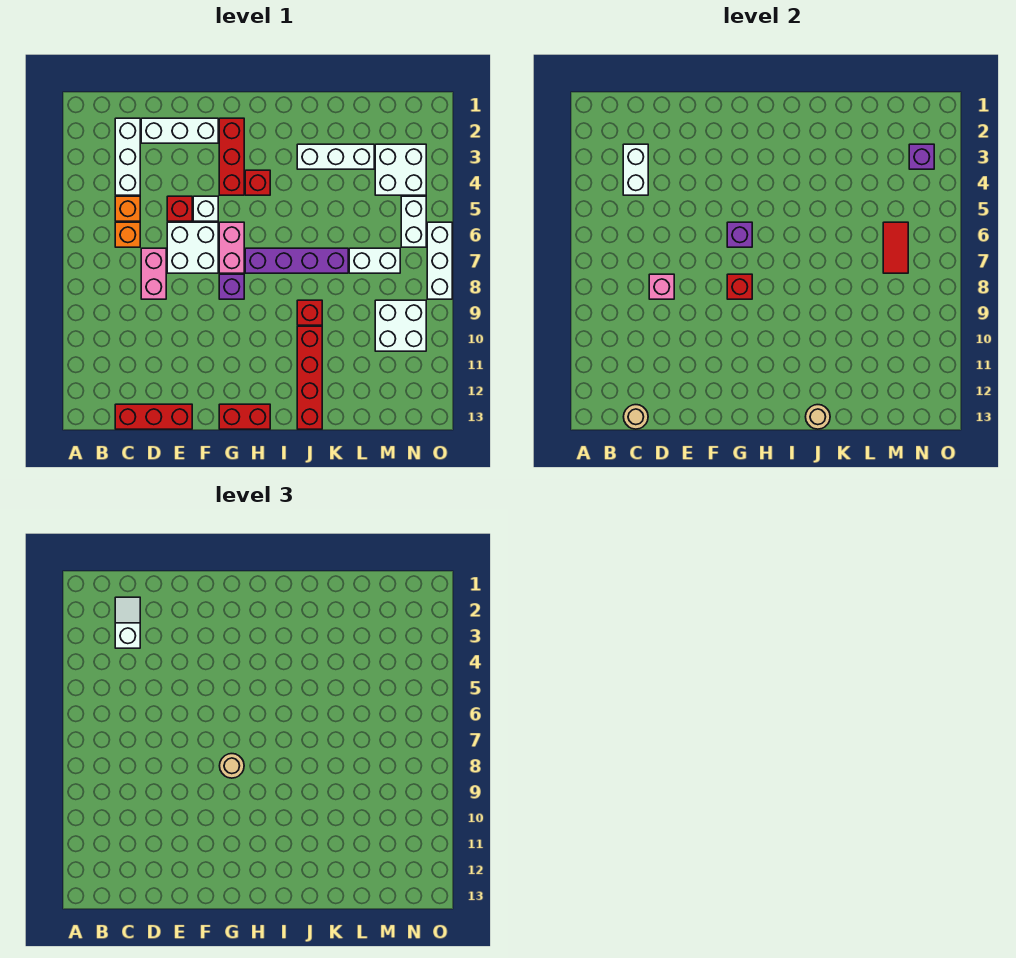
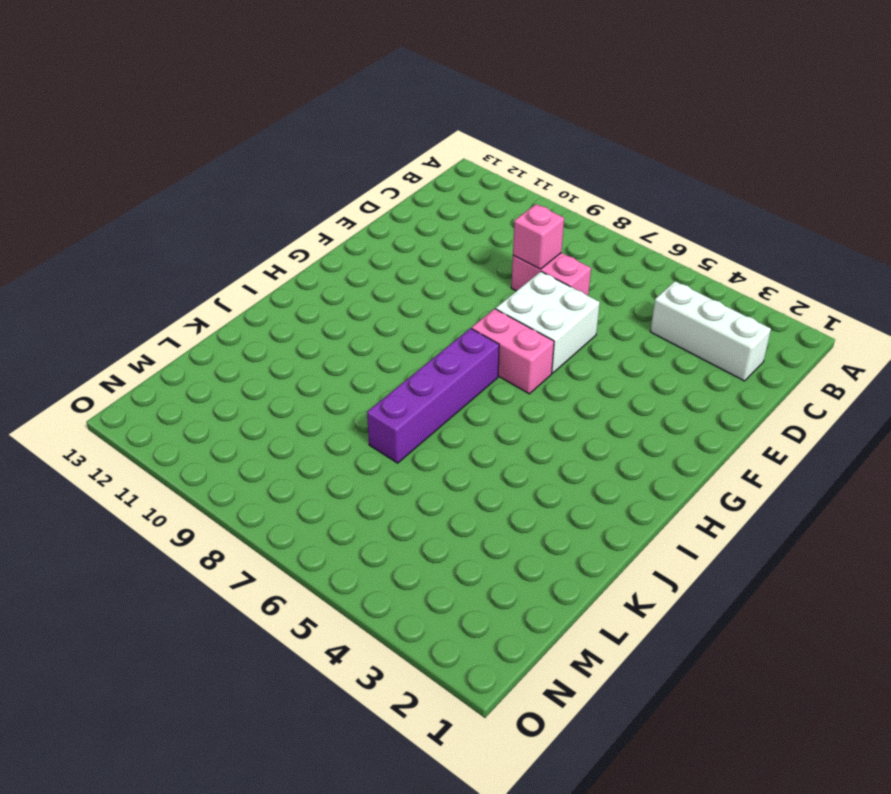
none -> orange brick C5 level 1
none -> orange brick C6 level 1
none -> red brick C13:E13 level 1
none -> white brick D2:F2 level 1

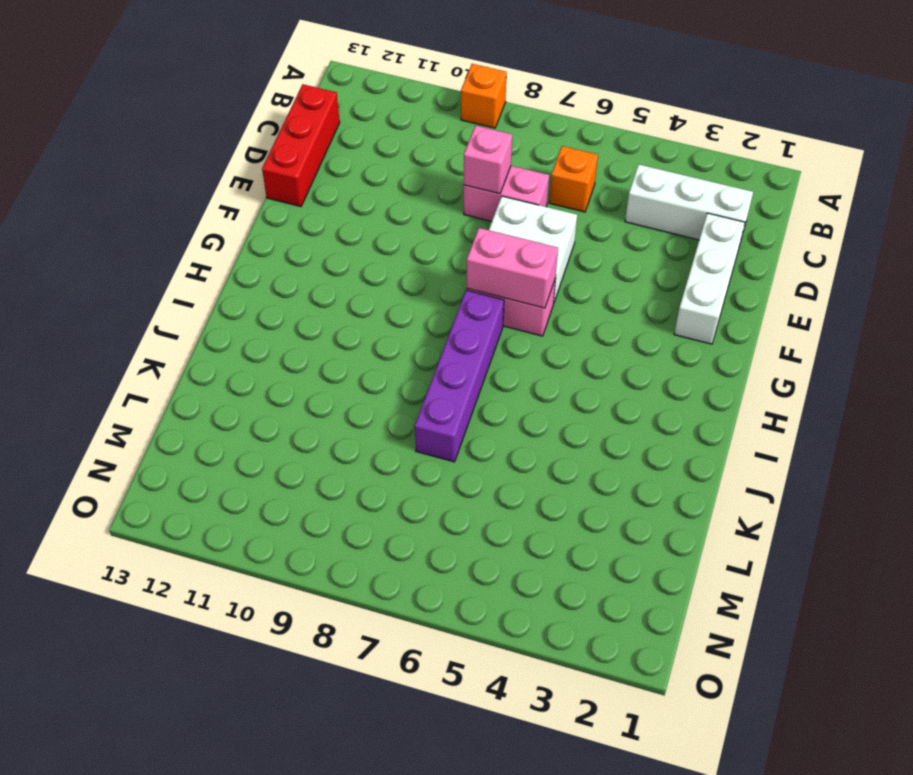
orange brick A9 level 1 -> orange brick C5 level 1
pink brick G6:G7 level 2 -> purple brick G6 level 2
none -> red brick E5 level 1
none -> white brick F5 level 1
none -> red brick G2:G4 level 1
none -> purple brick G8 level 1

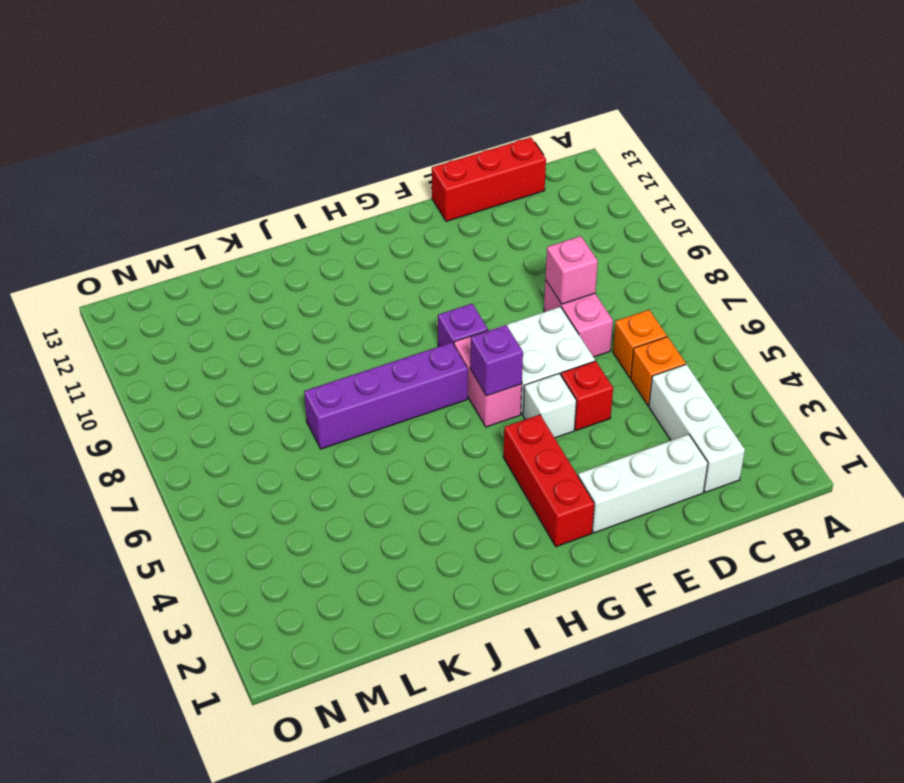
none -> red brick G13:H13 level 1
none -> red brick H4 level 1
none -> white brick J3:L3 level 1
none -> red brick J9 level 1

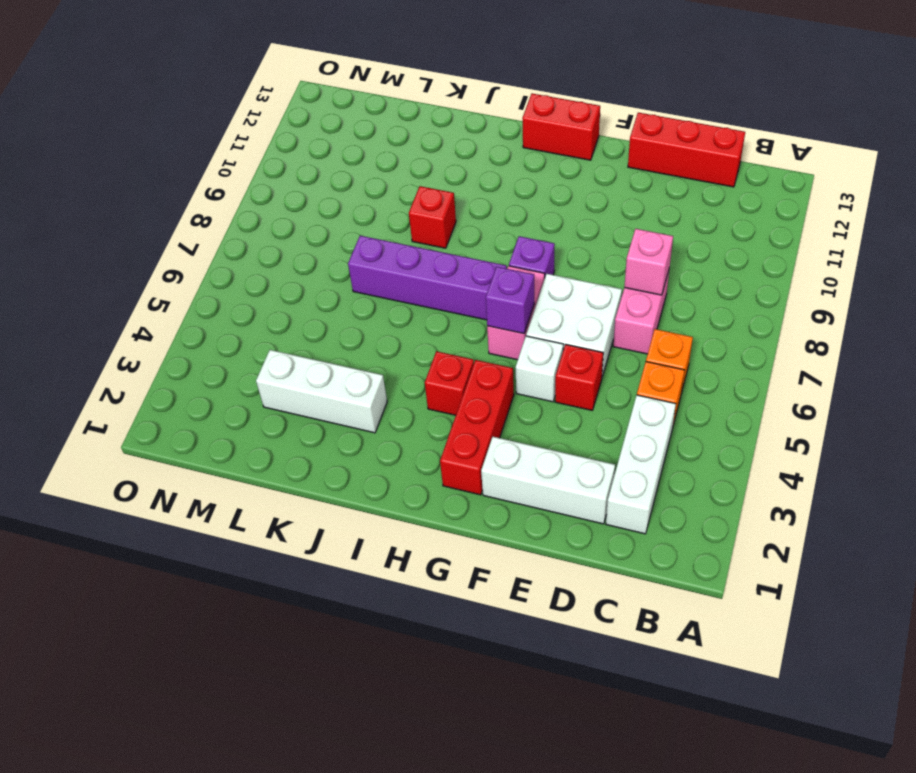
none -> red brick J10:J13 level 1
none -> white brick L7:M7 level 1
none -> white brick M3:N4 level 1
none -> white brick M9:N10 level 1

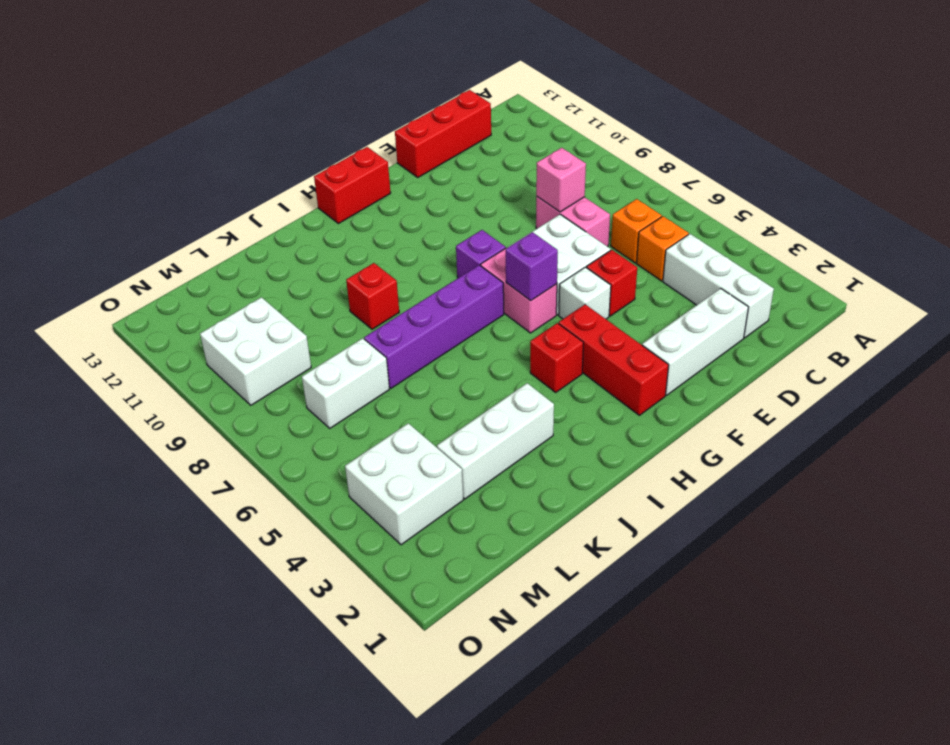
none -> red brick J10:J13 level 1
none -> white brick N5:N6 level 1
none -> white brick O6:O8 level 1
none -> white brick C3:C4 level 2

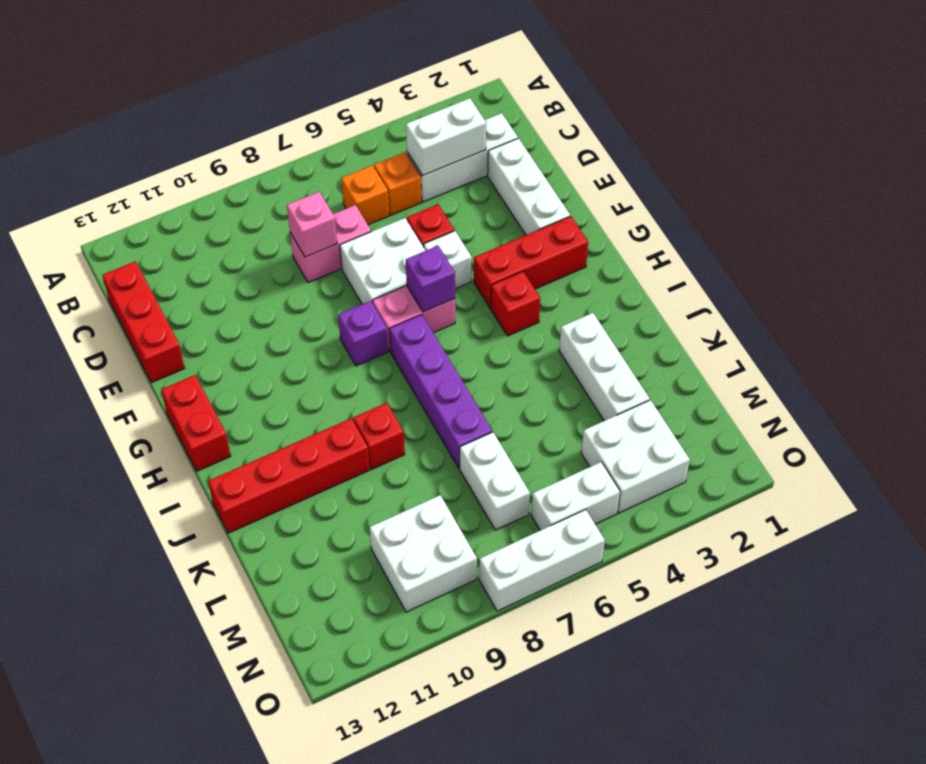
none -> tan round brick C13 level 2
none -> red brick G8 level 2
none -> tan round brick J13 level 2
none -> red tile M6:M7 level 2

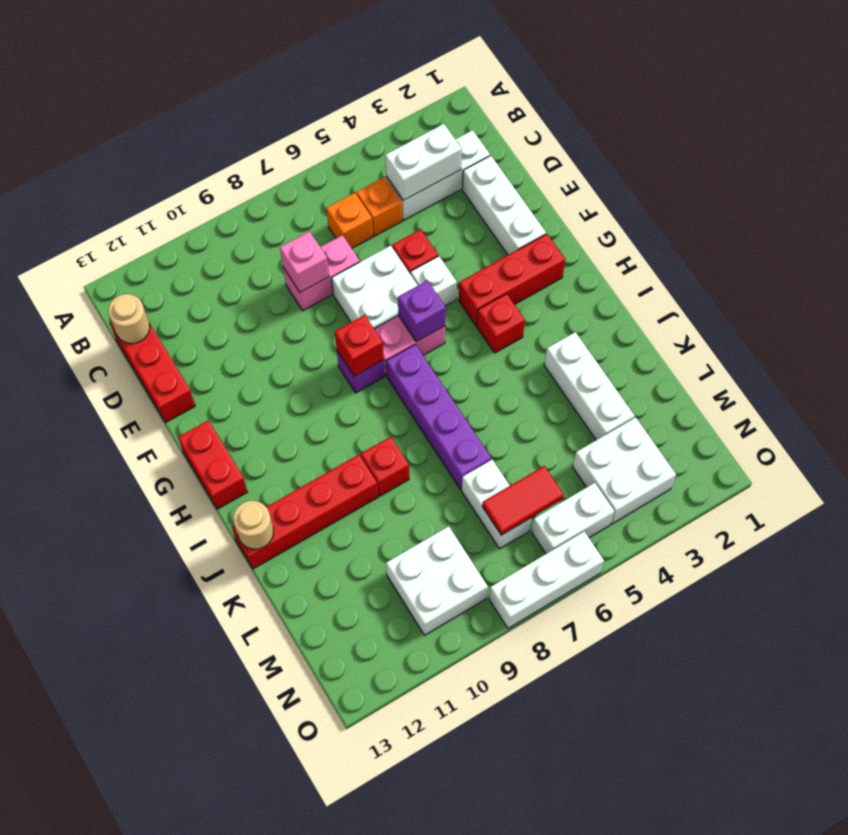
none -> purple brick N3 level 2
none -> white slope C2:C3 level 3 top 3
none -> tan round brick G8 level 3

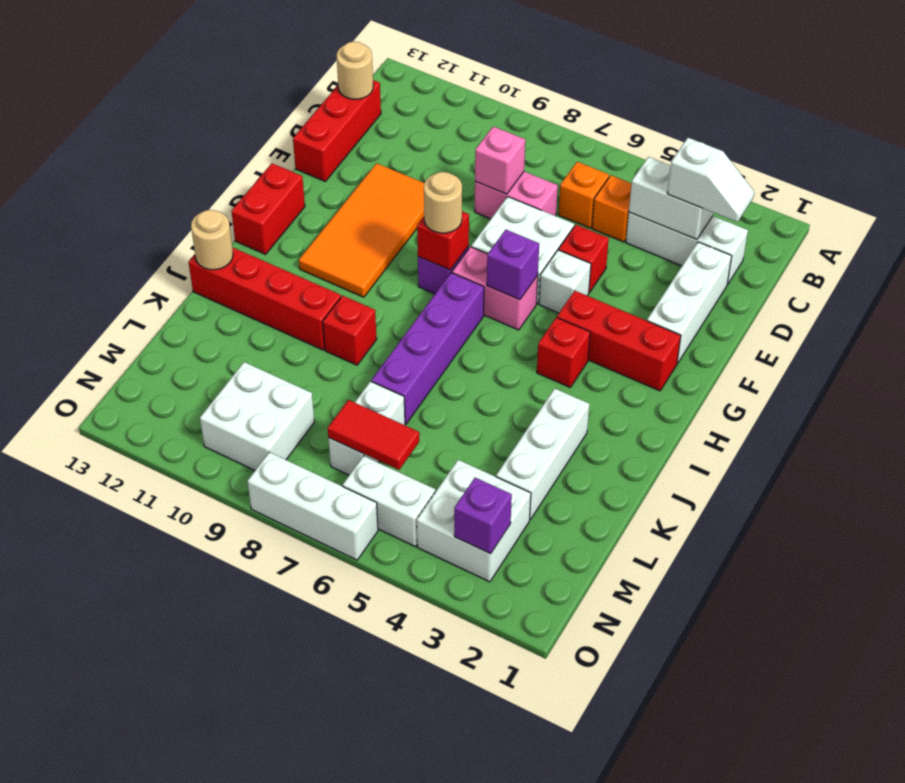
orange tile E10:H11 level 1 -> none

